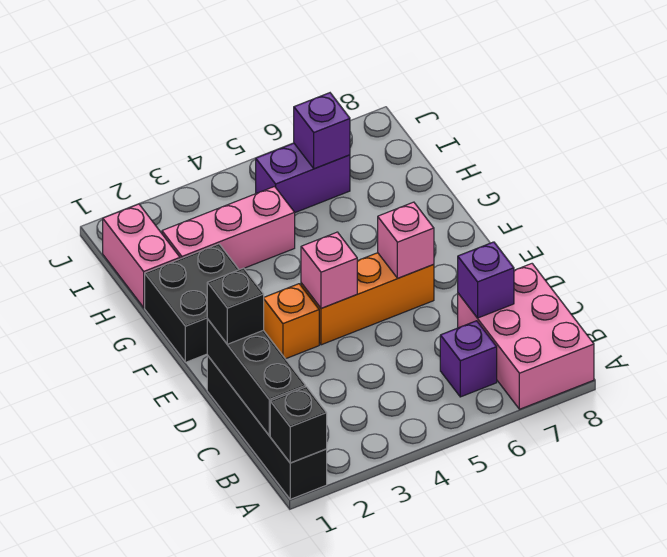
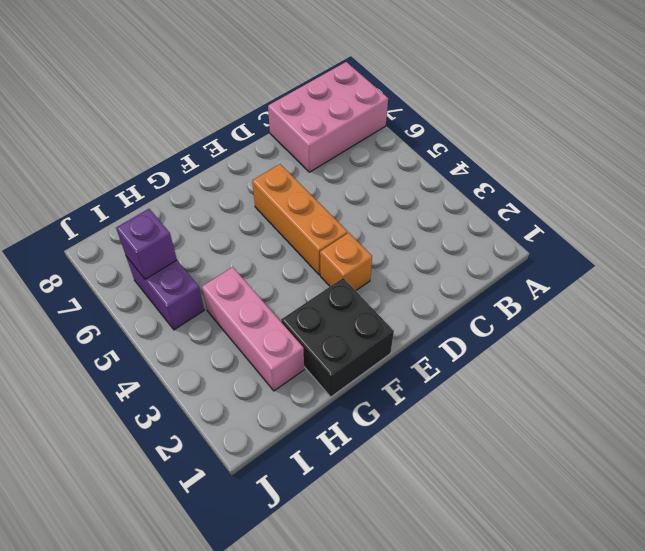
none -> black brick A1:D1 level 1
none -> purple brick B6 level 1
none -> pink brick H1:I1 level 1

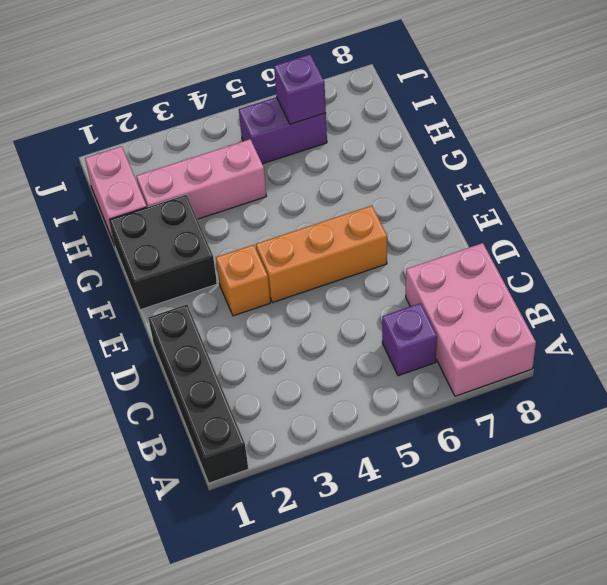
none -> black brick A1 level 2
none -> black brick B1:D1 level 2
none -> purple brick C7 level 2

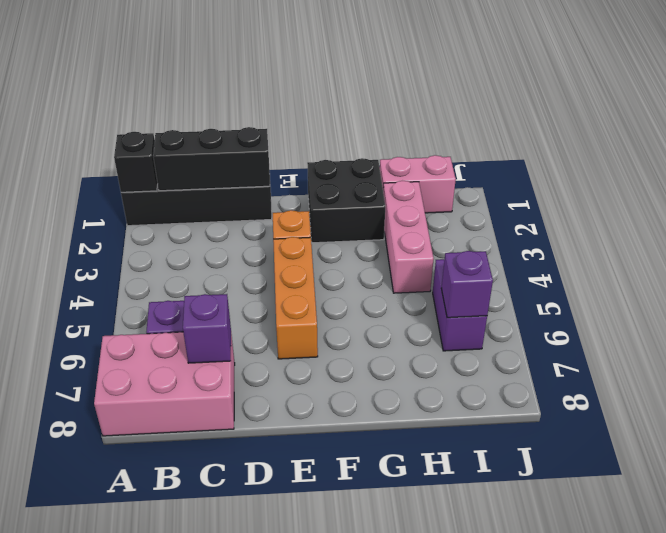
none -> pink brick E4 level 2
none -> pink brick E6 level 2
none -> black brick D1 level 3

